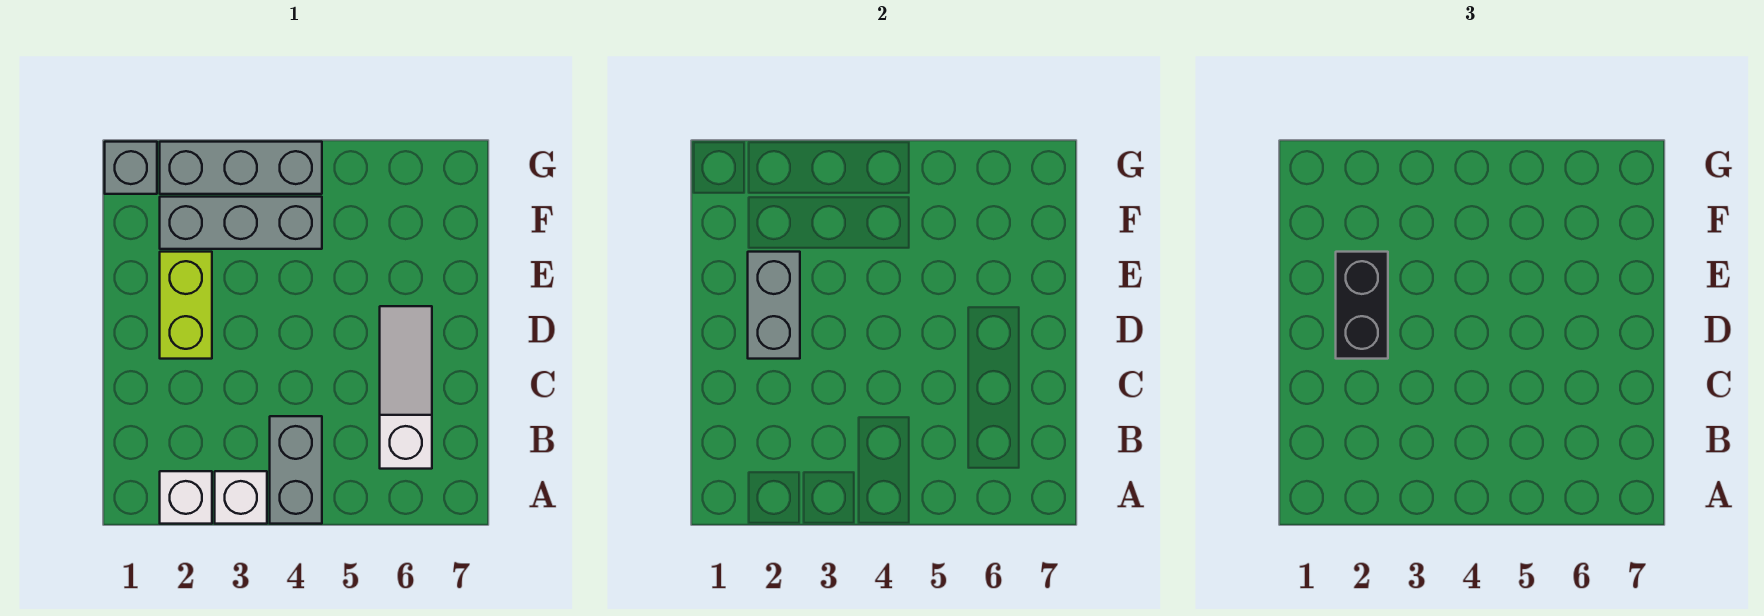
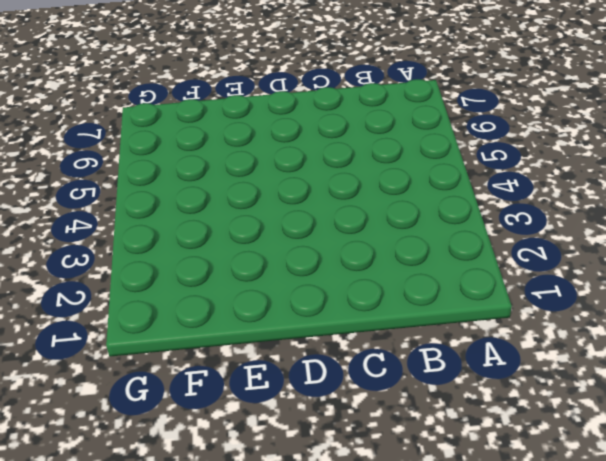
none -> white brick A2 level 1
none -> white brick A3 level 1

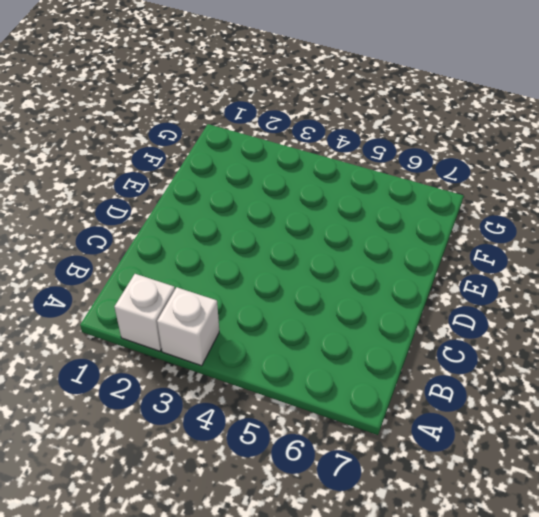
none -> grey brick A4:B4 level 1
none -> white slope B6:D6 level 1 top B

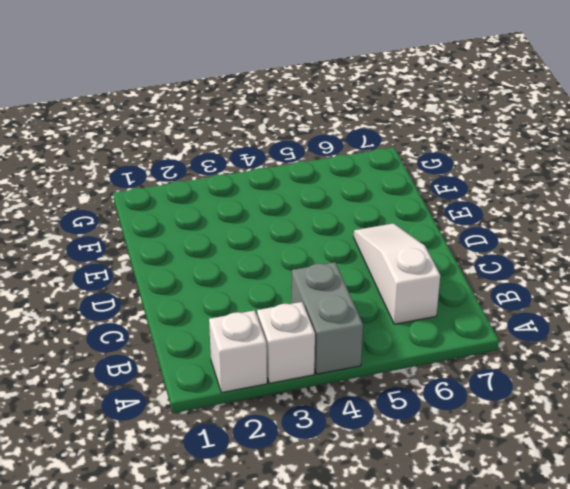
none -> lime brick D2:E2 level 1
none -> grey brick F2:F4 level 1

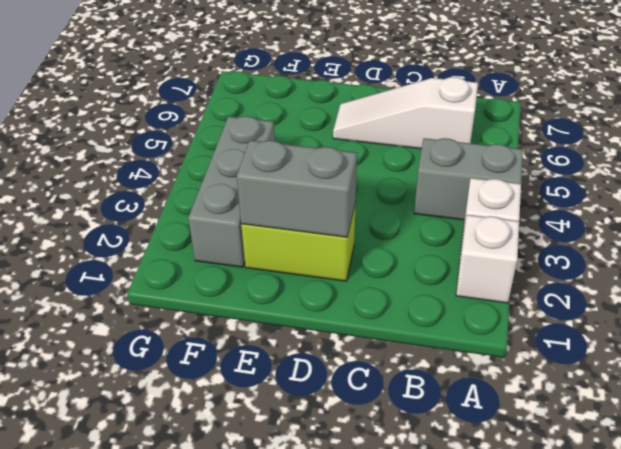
none -> grey brick G1 level 1
none -> grey brick G2:G4 level 1

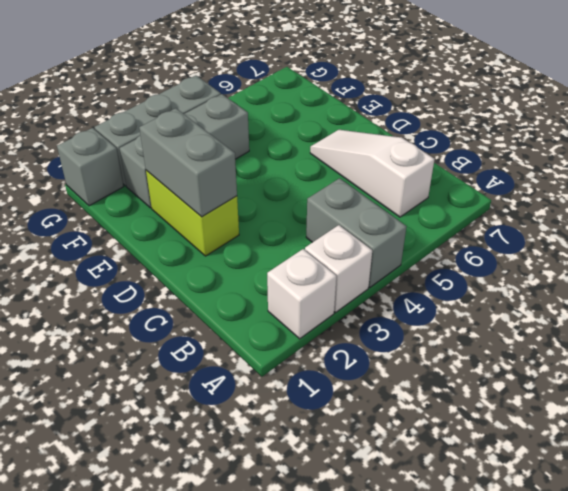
none -> black brick D2:E2 level 3

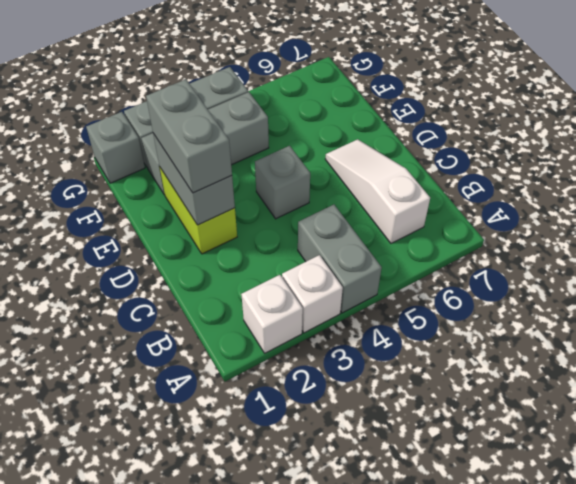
grey brick D2:E2 level 3 -> black brick D2:E2 level 3
grey brick D4 level 1 -> none

